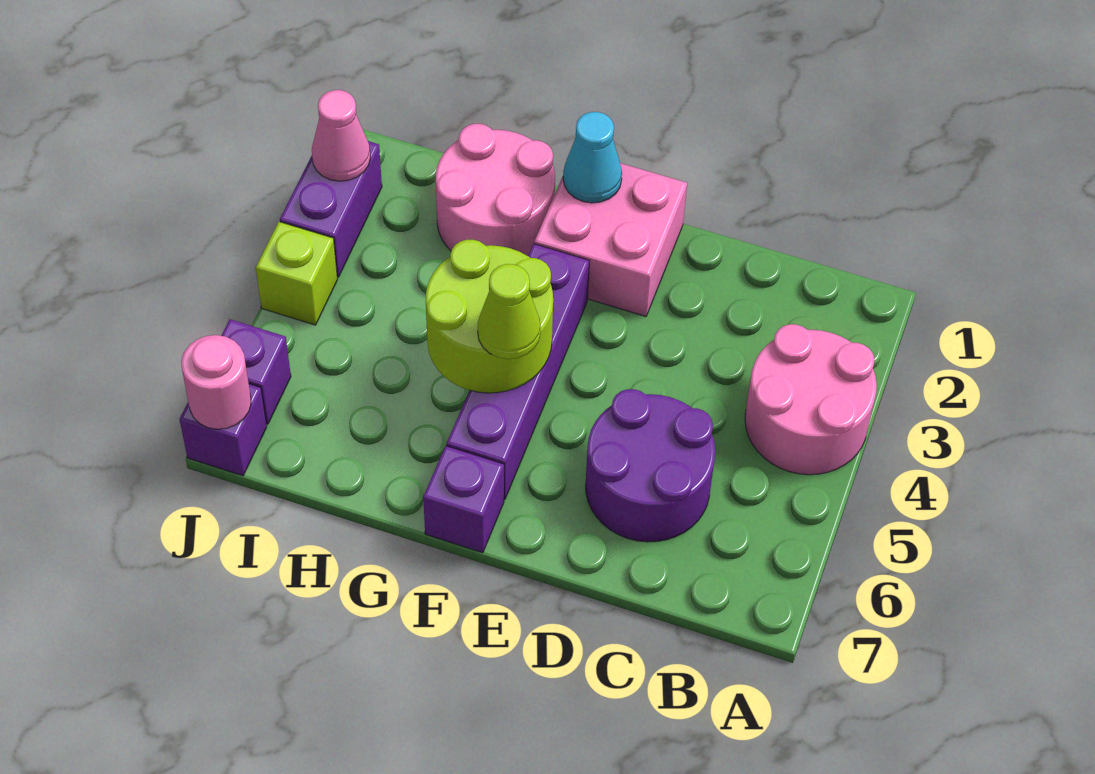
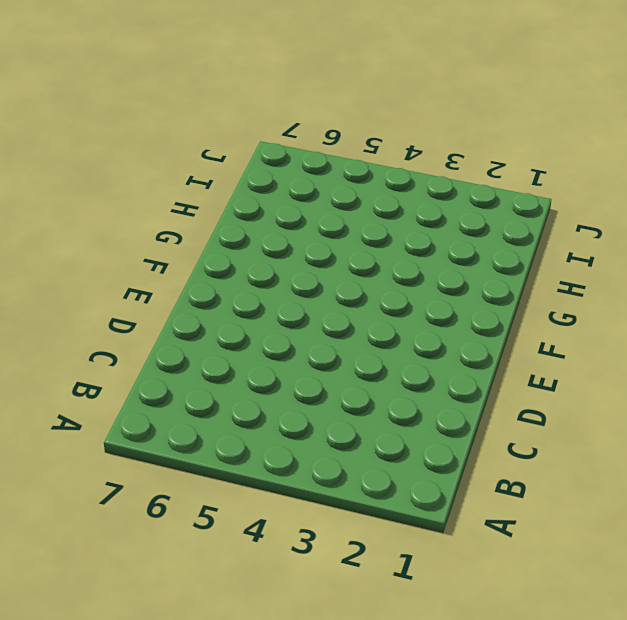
none -> pink round brick A3:B4 level 1
none -> purple round brick C5:D6 level 1
none -> pink brick E1:F2 level 1

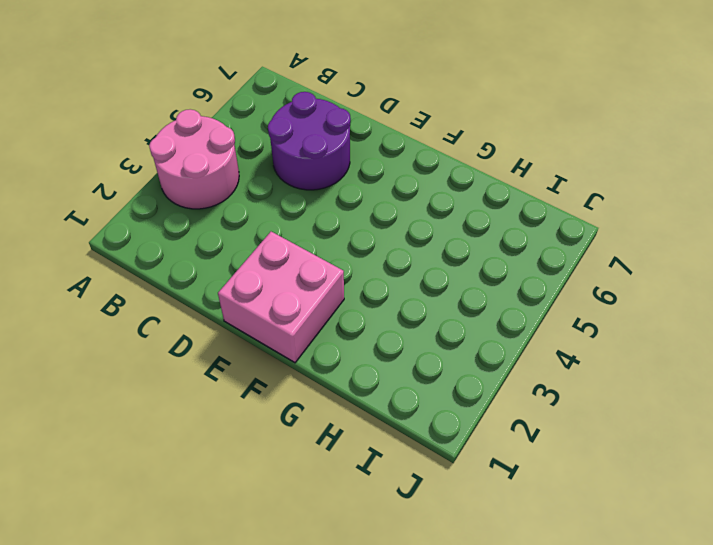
none -> purple brick F3:F6 level 1
none -> purple brick F7 level 1
none -> pink round brick G1:H2 level 1

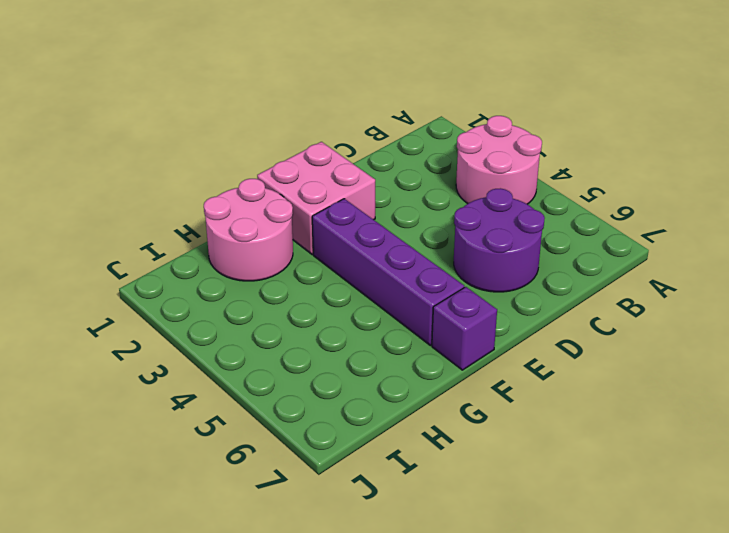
none -> purple brick J2:J3 level 1
none -> lime brick J4 level 1
none -> purple brick J6 level 1

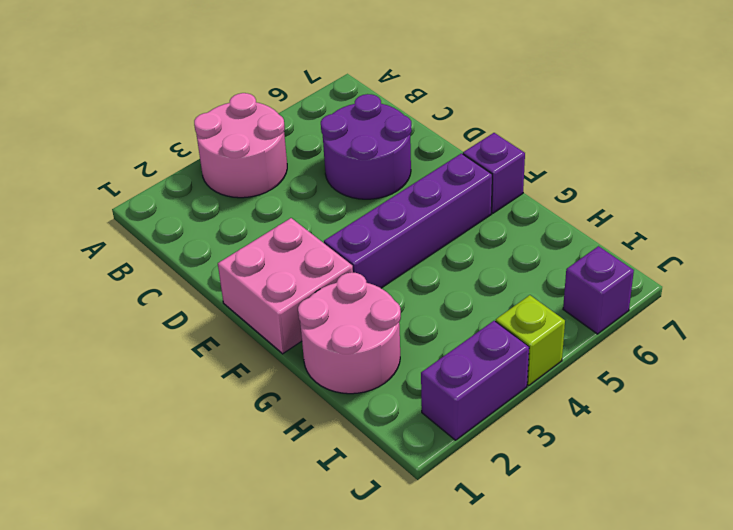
none -> purple brick J7 level 1
none -> cyan cone F1 level 2
none -> lime round brick F4:G5 level 2

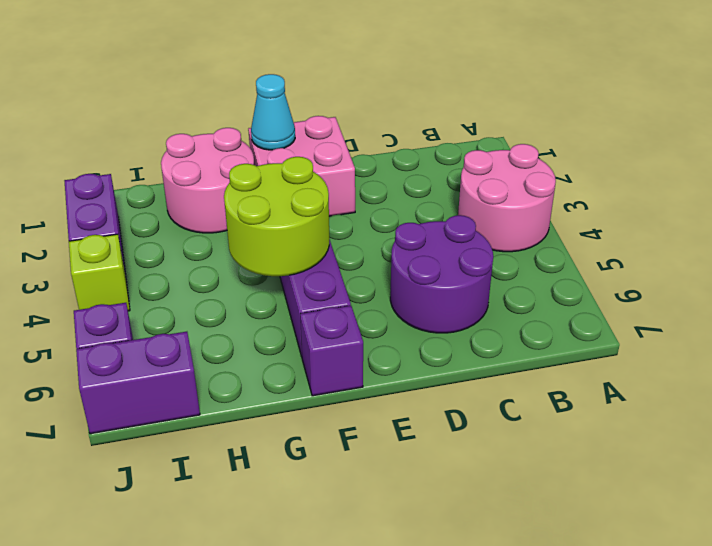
purple brick I7:J7 level 1 -> purple brick J7 level 1
none -> pink cone J2 level 2
none -> pink round brick J7 level 2
none -> lime cone F5 level 3

